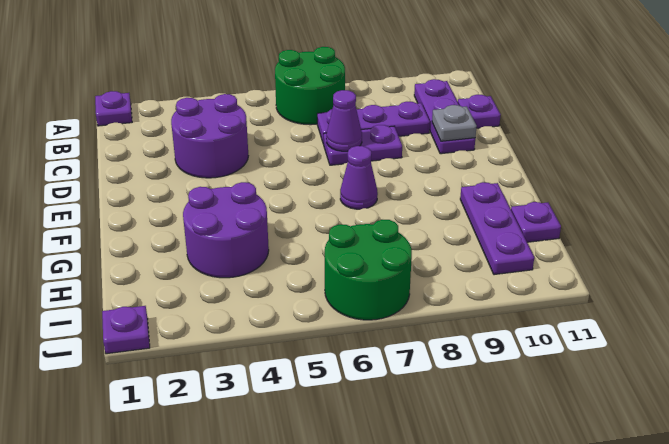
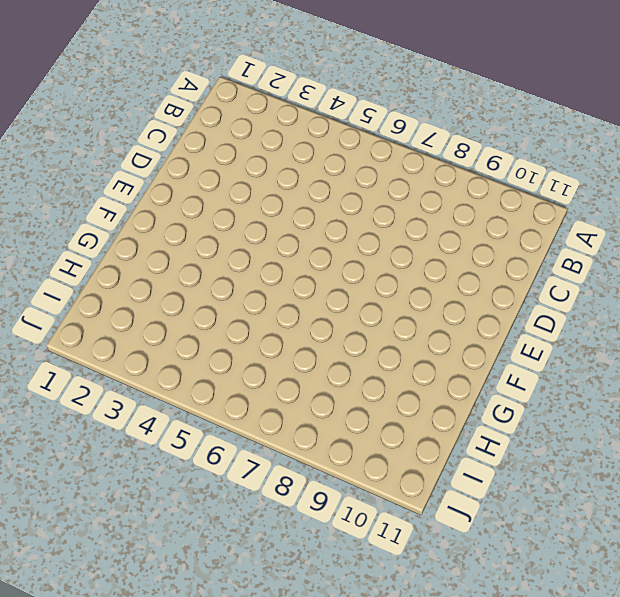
none -> purple plate A1 level 1
none -> green round brick A6:B7 level 1
none -> purple plate B10:D10 level 1

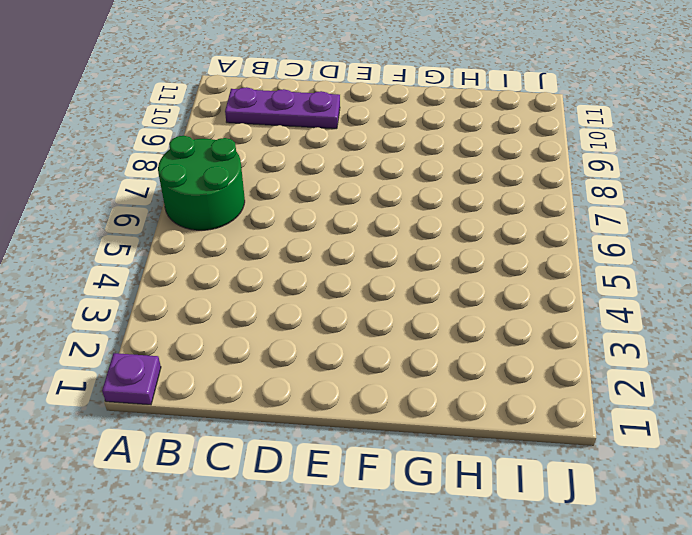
none -> purple round brick C3:D4 level 1
none -> purple plate C7:C9 level 1
none -> purple plate C11 level 1

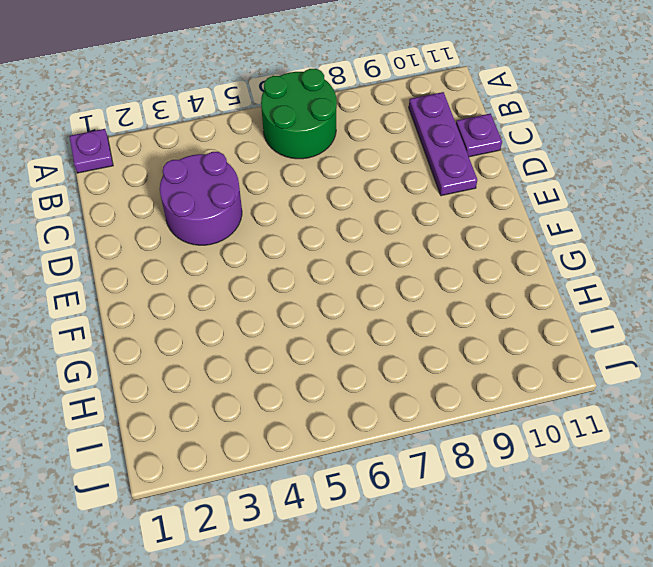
none -> purple plate C7:C9 level 1
none -> purple plate D7:D8 level 1
none -> purple cone F7 level 1

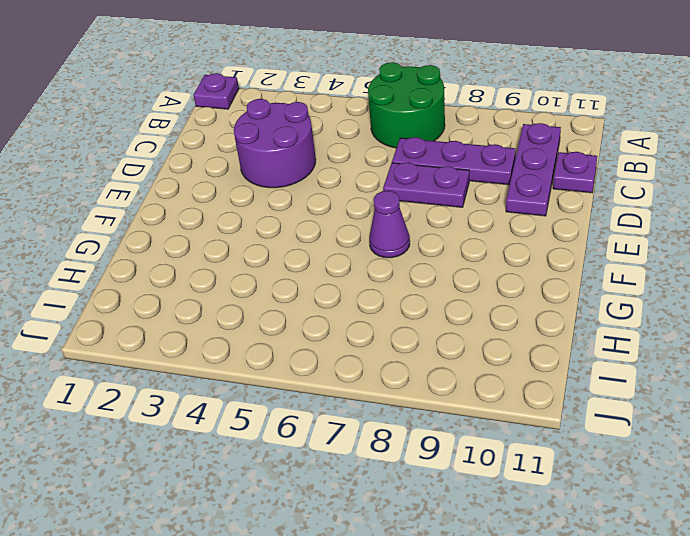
none -> purple round brick G3:H4 level 1
none -> purple plate G10:I10 level 1
none -> purple plate H11 level 1

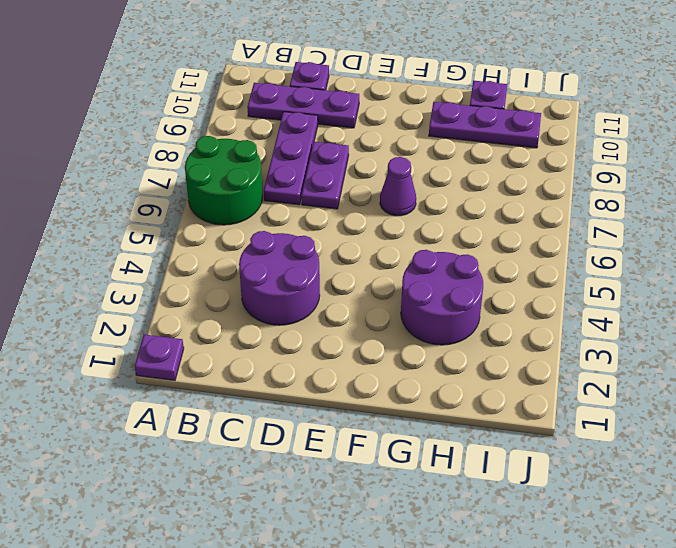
none -> green round brick I6:J7 level 1
none -> purple plate J1 level 1
none -> purple cone D7 level 2

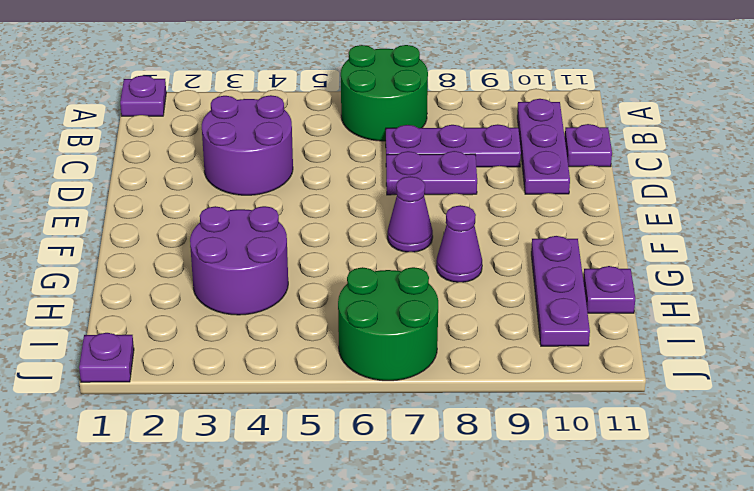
purple cone G8 level 1 -> purple cone D7 level 2
none -> grey plate D10 level 2

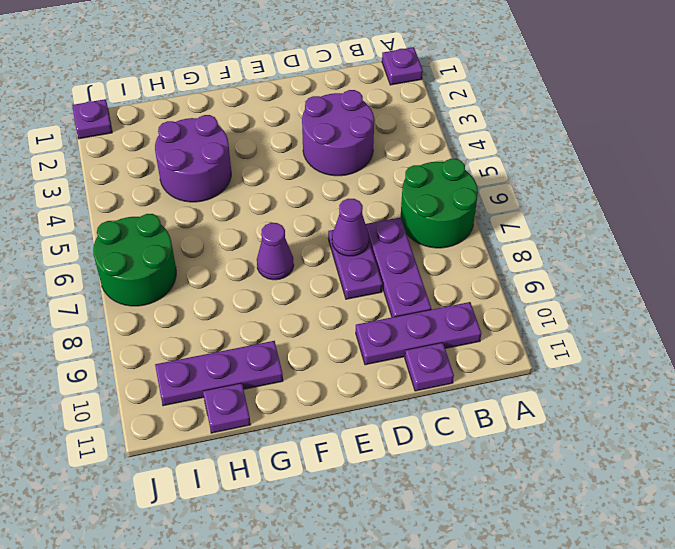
none -> grey plate D10 level 2

